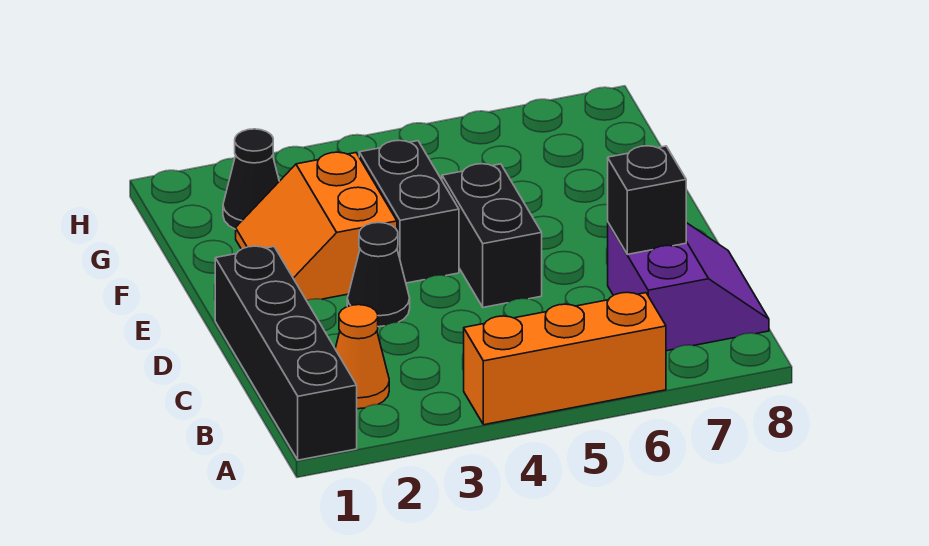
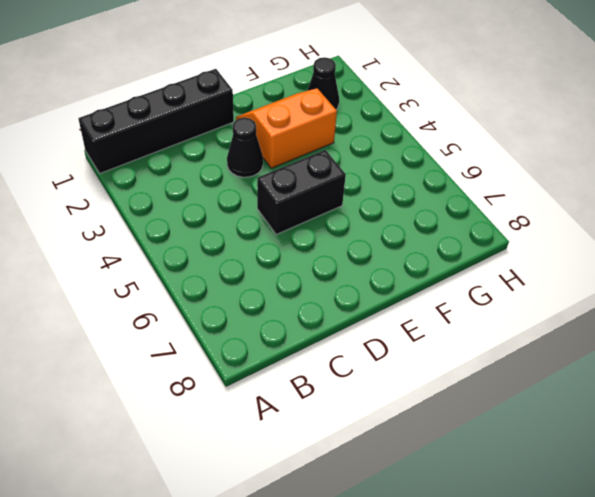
none -> orange brick A4:A6 level 1
none -> orange cone B2 level 1

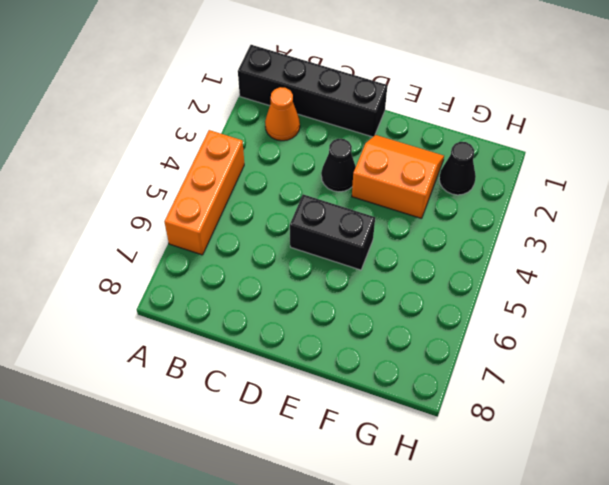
none -> purple slope B7:C8 level 1 top 7
none -> black brick E4:F4 level 1

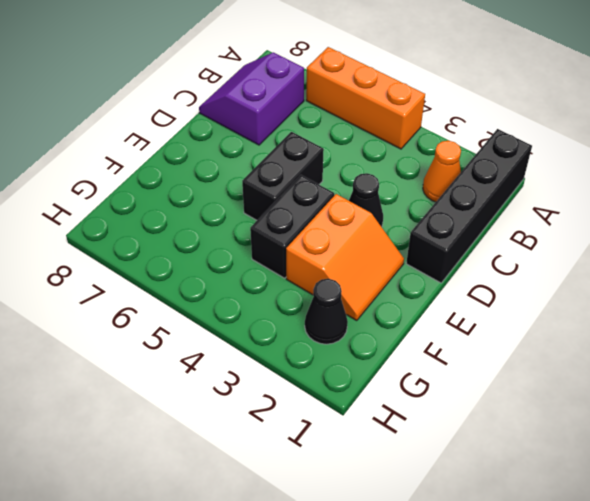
none -> black brick C7 level 2

